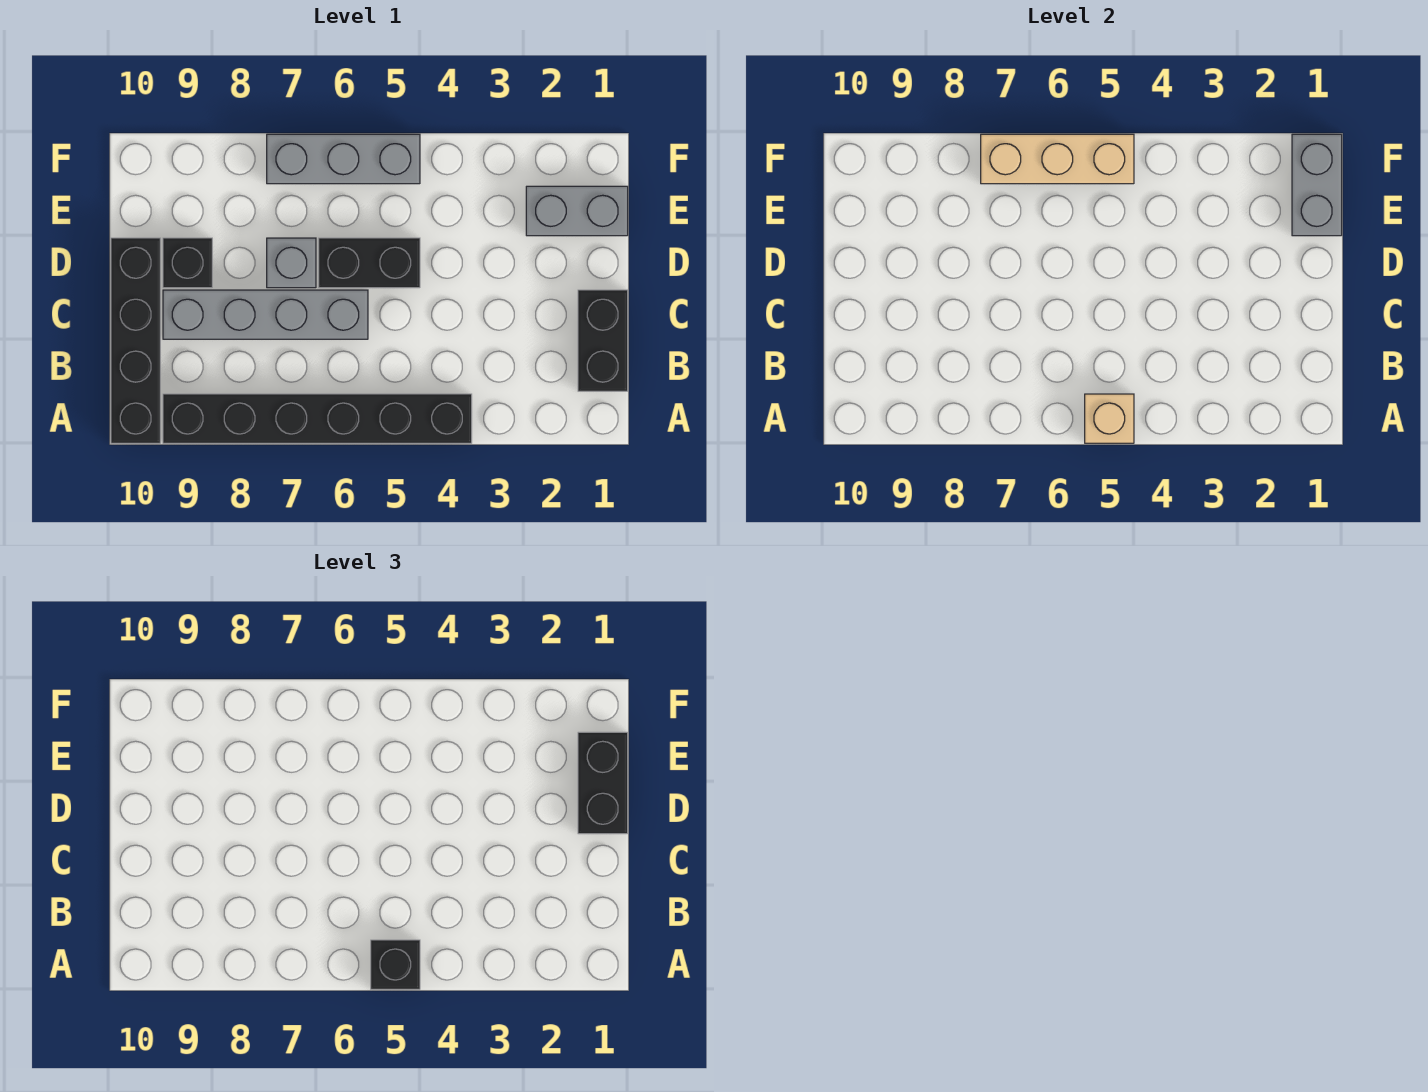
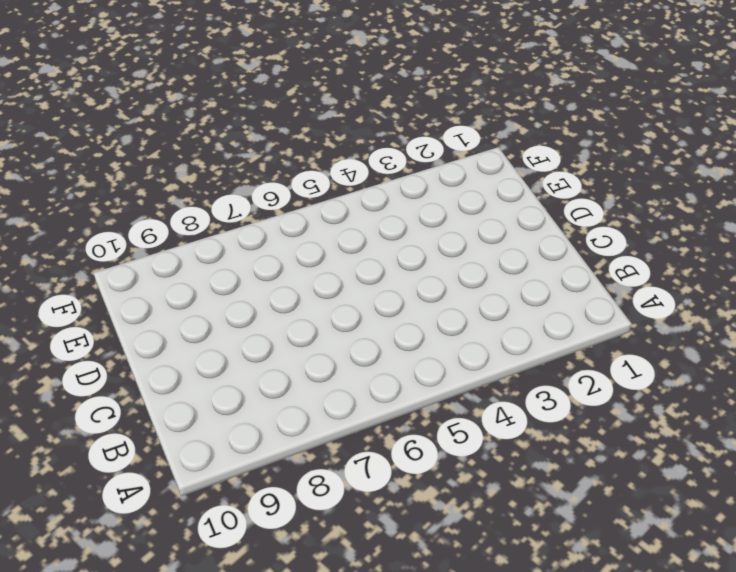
none -> black brick A4:A9 level 1
none -> black brick A10:D10 level 1
none -> black brick B1:C1 level 1

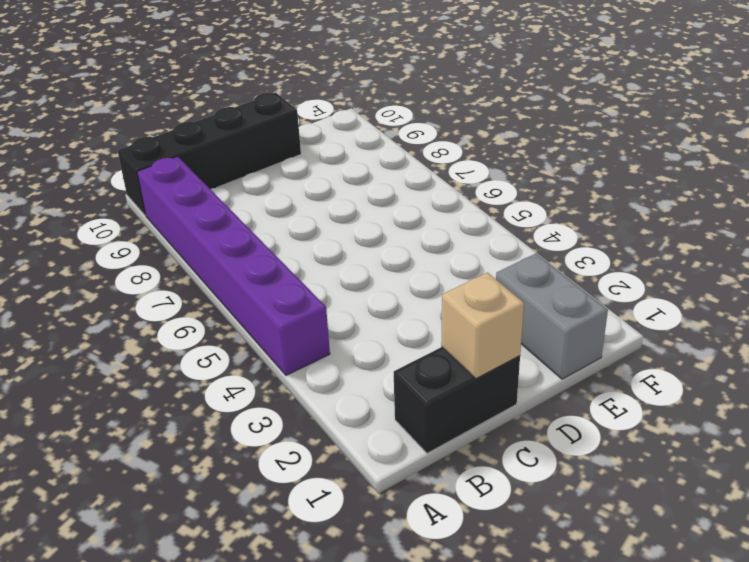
purple brick A4:A9 level 1 -> black brick A4:A9 level 1
tan brick C1 level 2 -> tan brick A5 level 2
none -> grey brick C6:C9 level 1
none -> black brick D5:D6 level 1
none -> grey brick D7 level 1

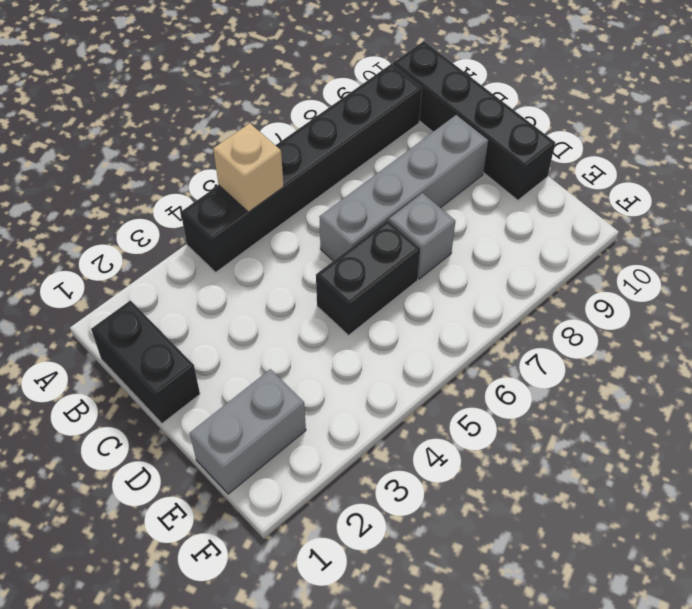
none -> black brick D9 level 1
none -> grey brick F5:F7 level 1
none -> grey brick E1:F1 level 2

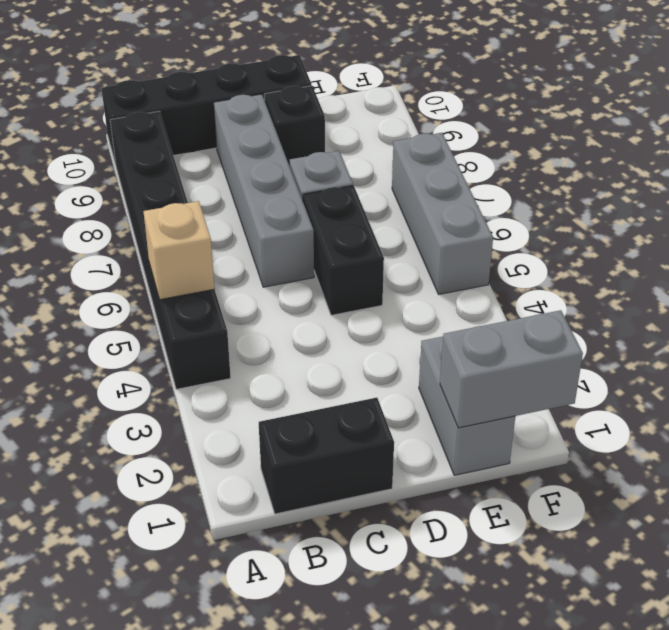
none -> tan brick F5:F7 level 2
none -> black brick A5 level 3
none -> black brick D1:E1 level 3

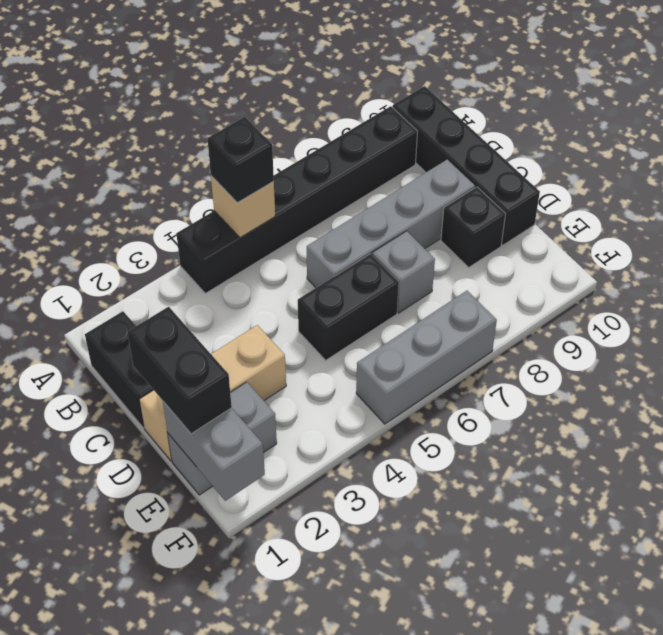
tan brick D1:D3 level 1 -> tan brick F5:F7 level 2

